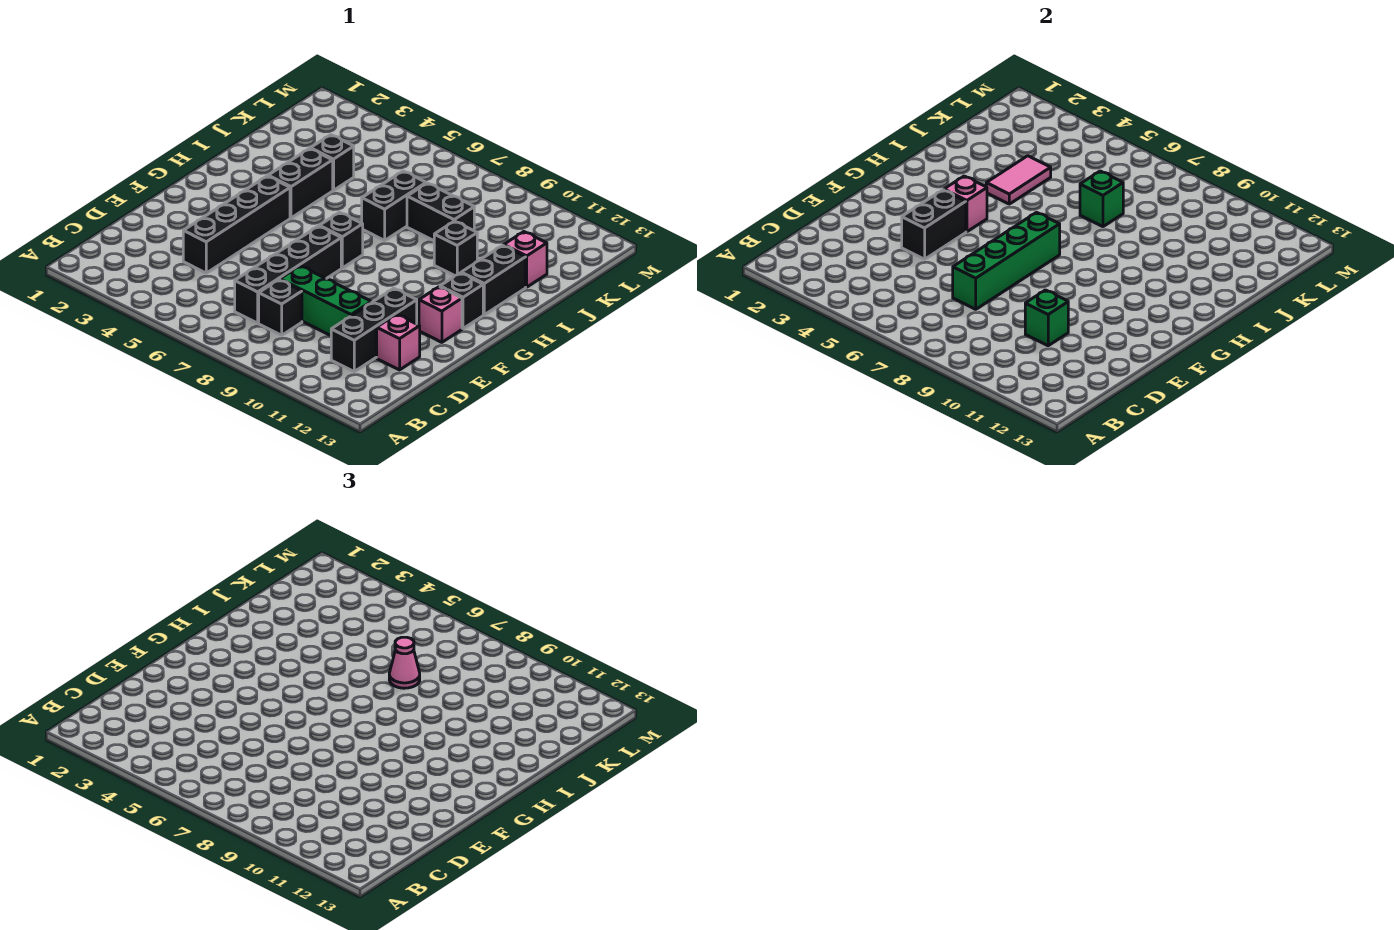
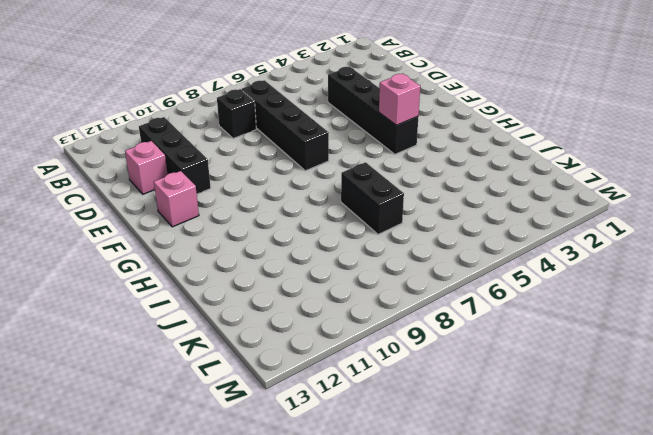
none -> green brick D8:D10 level 1
none -> black brick G7 level 1
none -> black brick G12 level 1

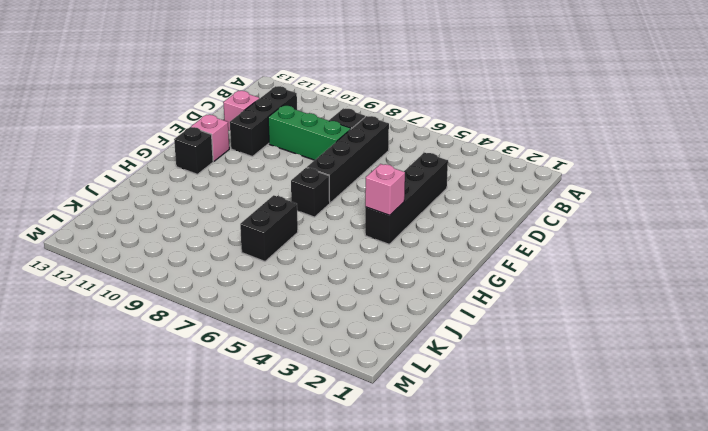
none -> black brick H4:I4 level 1
none -> black brick H12:I12 level 1
none -> black brick I10 level 1

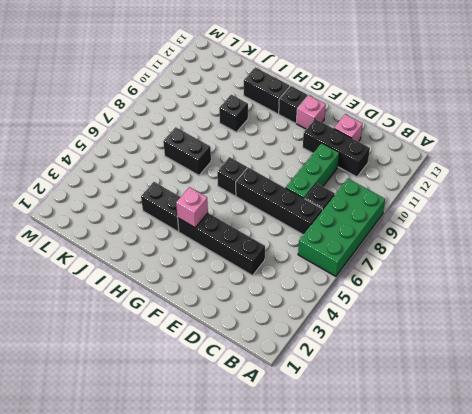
green brick A6:B9 level 1 -> none
none -> black brick J4 level 1
none -> black brick J8:J9 level 1
none -> pink brick J12 level 1

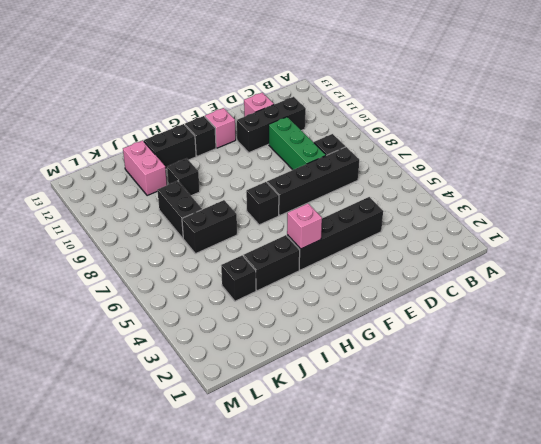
pink brick J11:J12 level 1 -> pink brick J12 level 1
none -> green brick D7:G7 level 2
none -> green brick D10 level 2
none -> black brick E4:F4 level 2

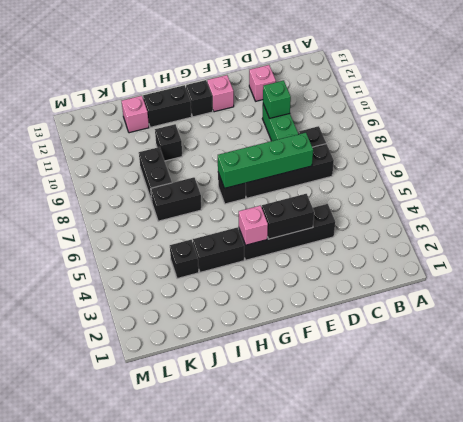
none -> black brick C11:E11 level 1
none -> pink tile I4:J4 level 2
none -> green brick J7 level 2

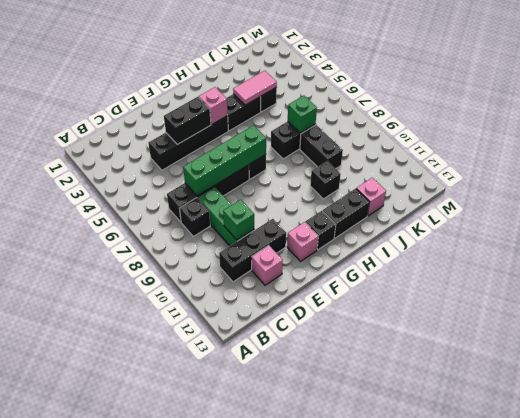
none -> pink cone J7 level 3

